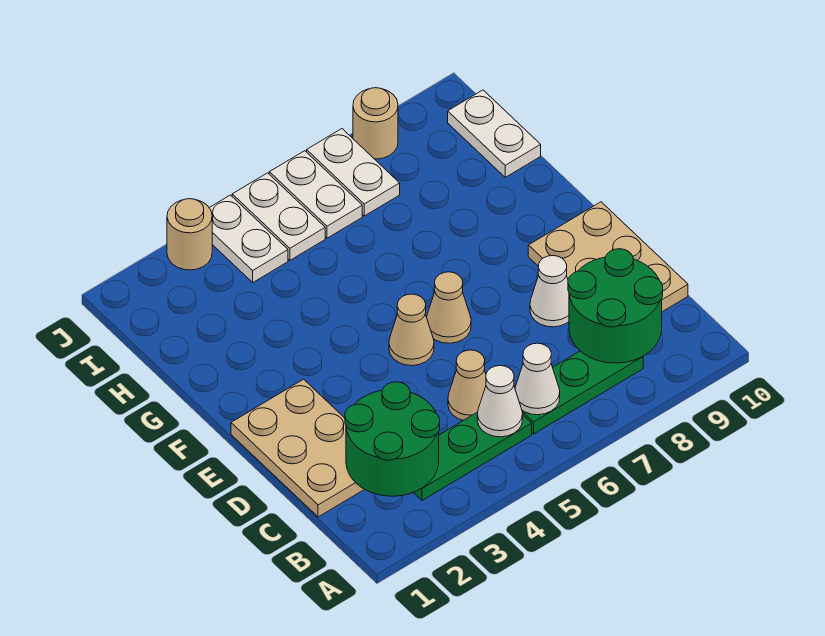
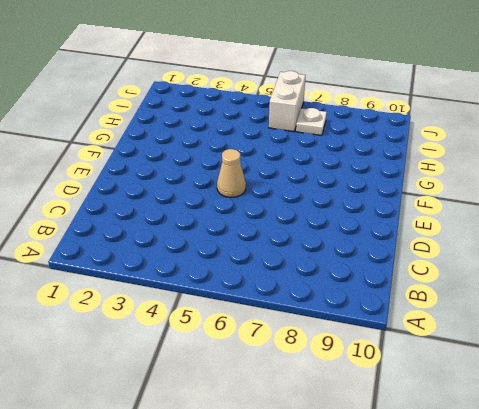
white brick I6:J6 level 1 -> white plate I6:J6 level 1
white plate I7 level 1 -> white plate I7:J7 level 1
none -> green plate B3:B5 level 1
none -> green plate B6:B8 level 1
none -> tan plate C1:E2 level 1

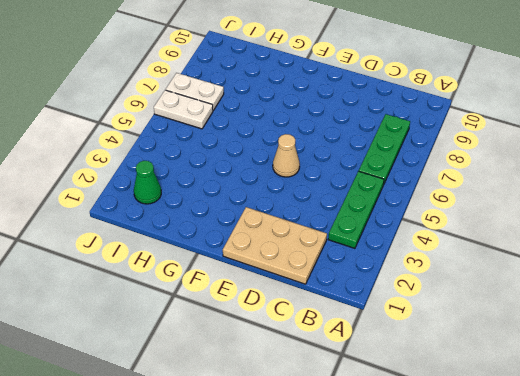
green cone I2 level 1 -> none
none -> tan cone C5 level 1
none -> tan plate C9:E10 level 1
none -> white cone D8 level 1

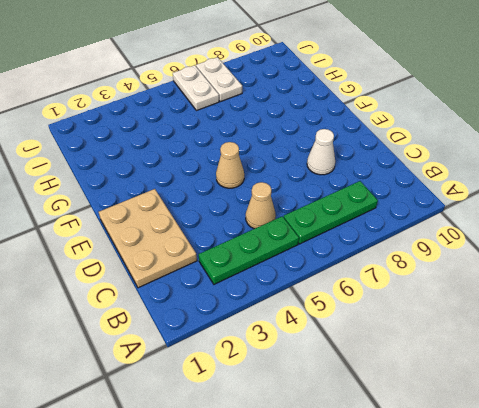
none -> tan plate C9:E10 level 1
none -> tan cone E6 level 1
none -> white plate H10:I10 level 1

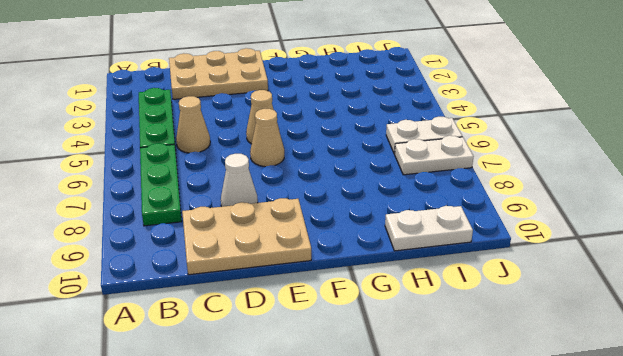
none -> white plate I4:J4 level 1
none -> white plate I5:J5 level 1
none -> tan round brick J3 level 1

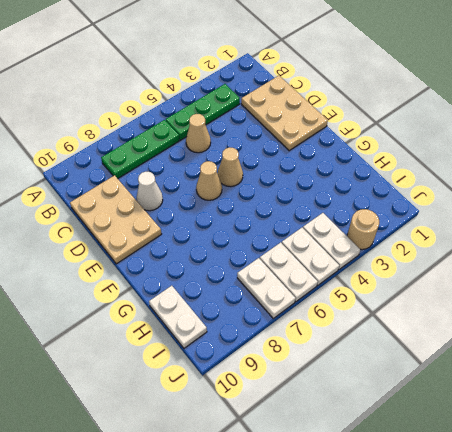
none -> tan round brick J8 level 1
none -> green round brick B2:C3 level 2
none -> white cone B5 level 2

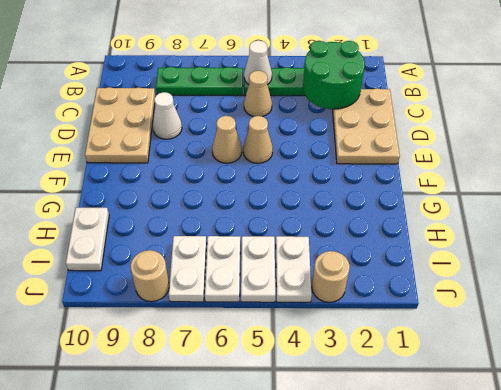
none -> white cone B6 level 2
none -> green round brick B8:C9 level 2

